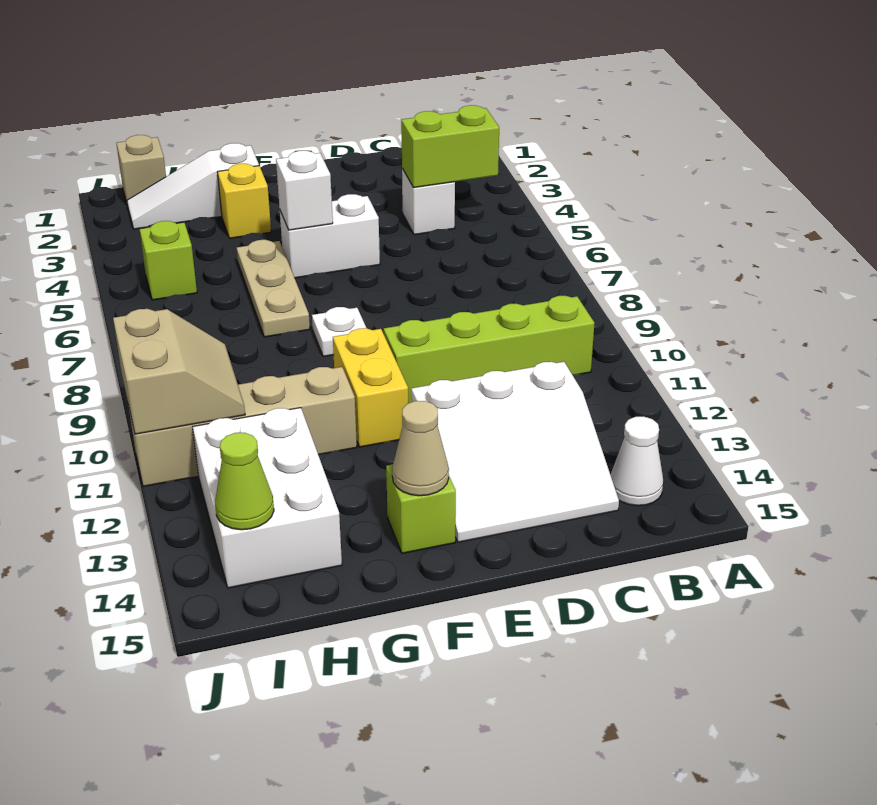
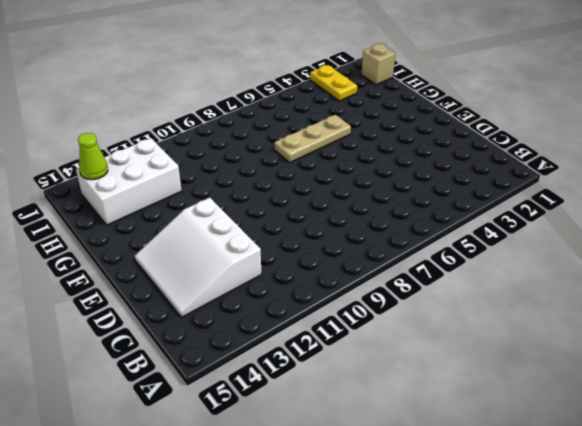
yellow plate I3:J3 level 1 -> none
none -> lime brick B10:E10 level 1
none -> white cone B14 level 1
none -> white brick C4 level 1

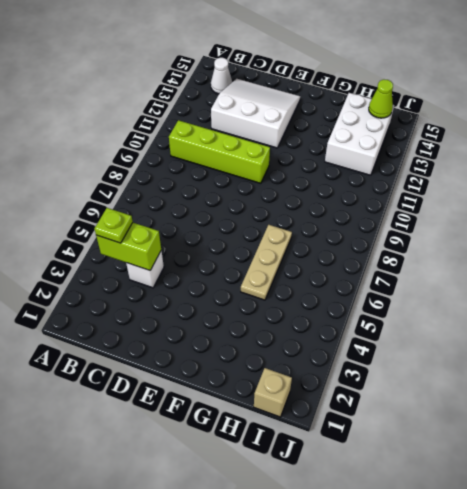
lime plate B4 level 3 -> none
none -> white brick E5:F5 level 1
none -> white plate F8 level 1
none -> yellow brick F10:F11 level 1

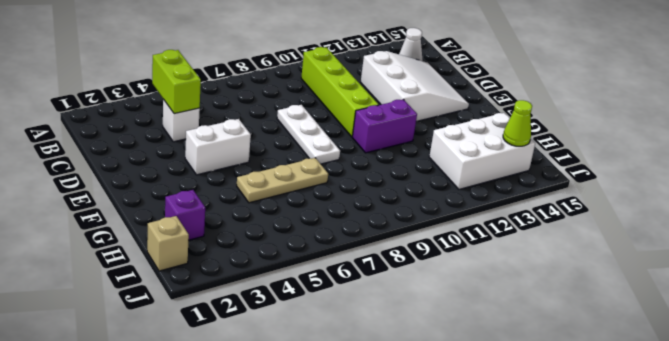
white plate D8:F8 level 1 -> white plate F8 level 1
white brick E4:E5 level 1 -> white brick E5:F5 level 1
purple brick F10:F11 level 1 -> yellow brick F10:F11 level 1
purple brick H2 level 1 -> white slope G2:I2 level 1 top G
none -> lime brick F14 level 1
none -> yellow brick G3 level 1
none -> tan brick G11:J11 level 1

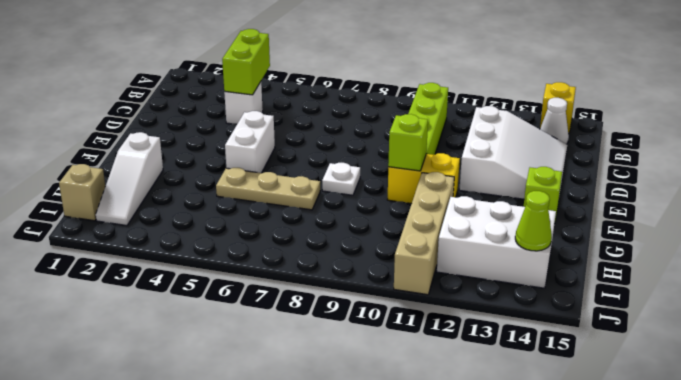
yellow brick A14 level 1 -> yellow brick G3 level 1
lime brick F10 level 2 -> lime brick I5 level 1
none -> white brick F5 level 2
none -> tan cone F14 level 2
none -> tan slope I10:J11 level 2 top J

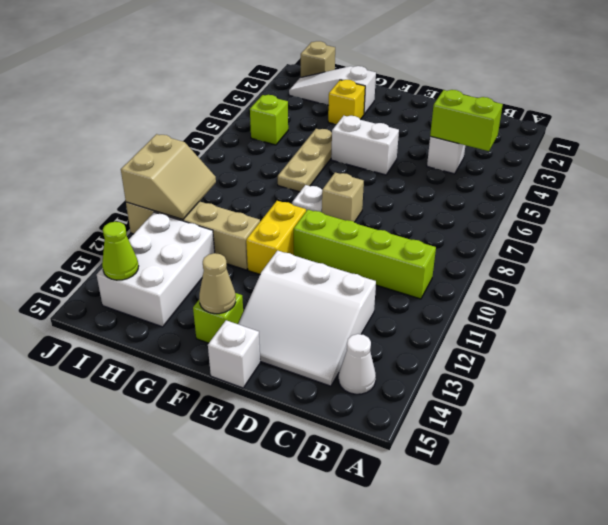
tan brick E8 level 1 -> none
white brick E15 level 1 -> white brick F5 level 2

